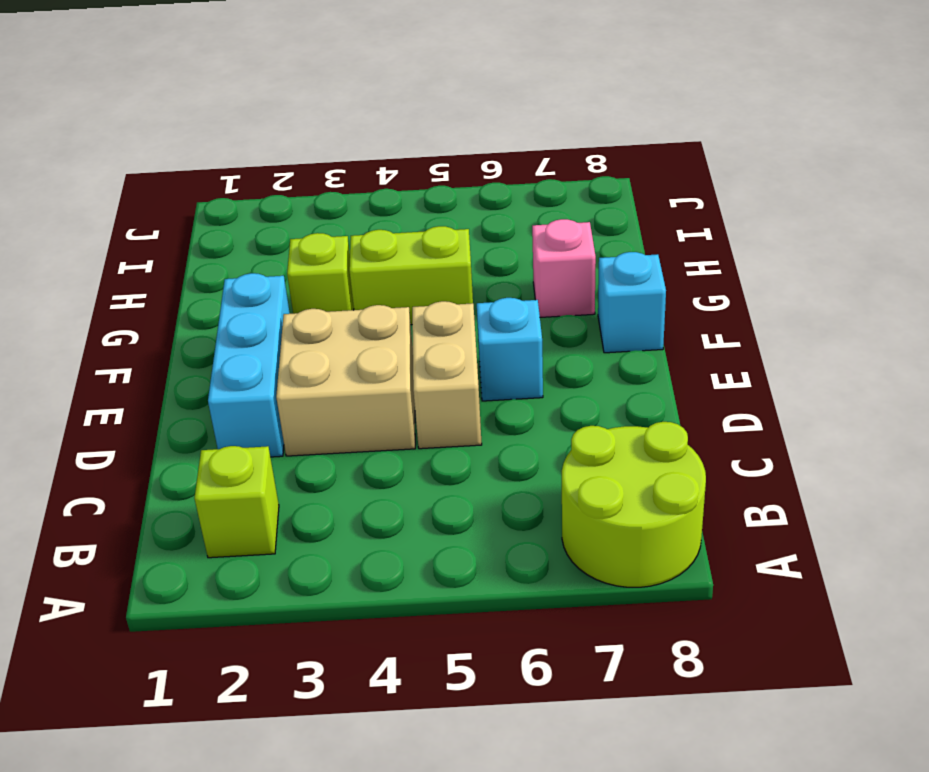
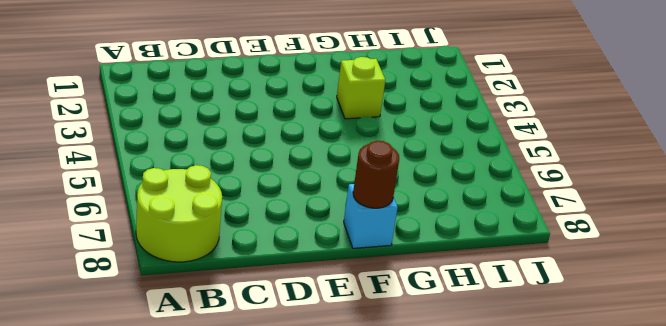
brown round brick F8 level 2 -> none
none -> lime brick B2 level 1
none -> cyan brick D2:F2 level 1

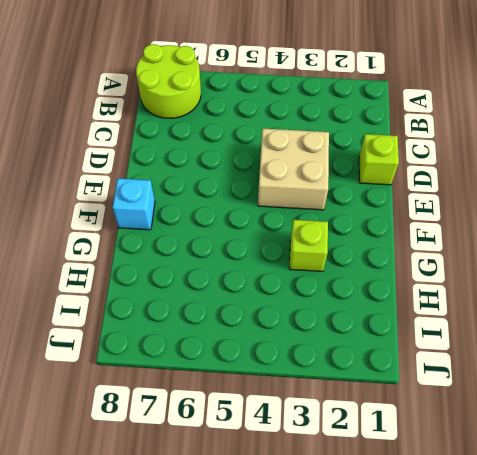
lime brick D1 level 1 -> lime brick B2 level 1
none -> cyan brick D2:F2 level 1
none -> tan brick D5:E5 level 1

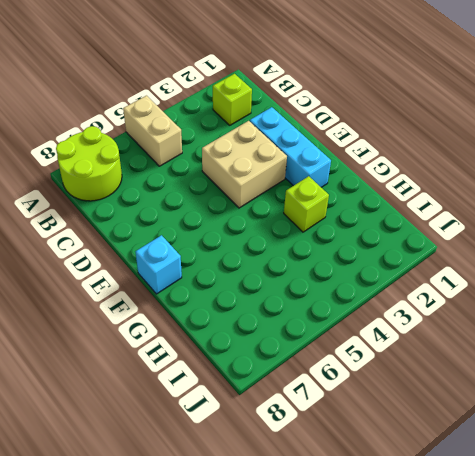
tan brick A5:B5 level 1 -> tan brick D5:E5 level 1
none -> cyan brick E6 level 1
none -> lime brick G4:G5 level 1

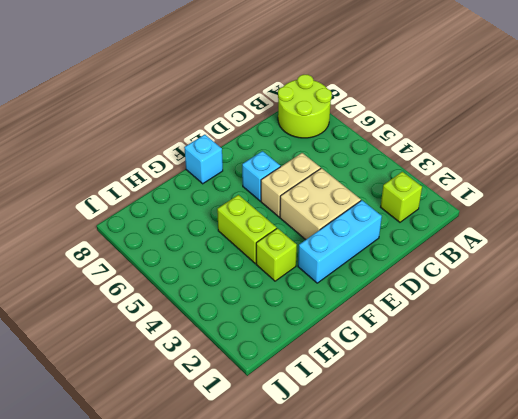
none -> pink brick G7 level 1

